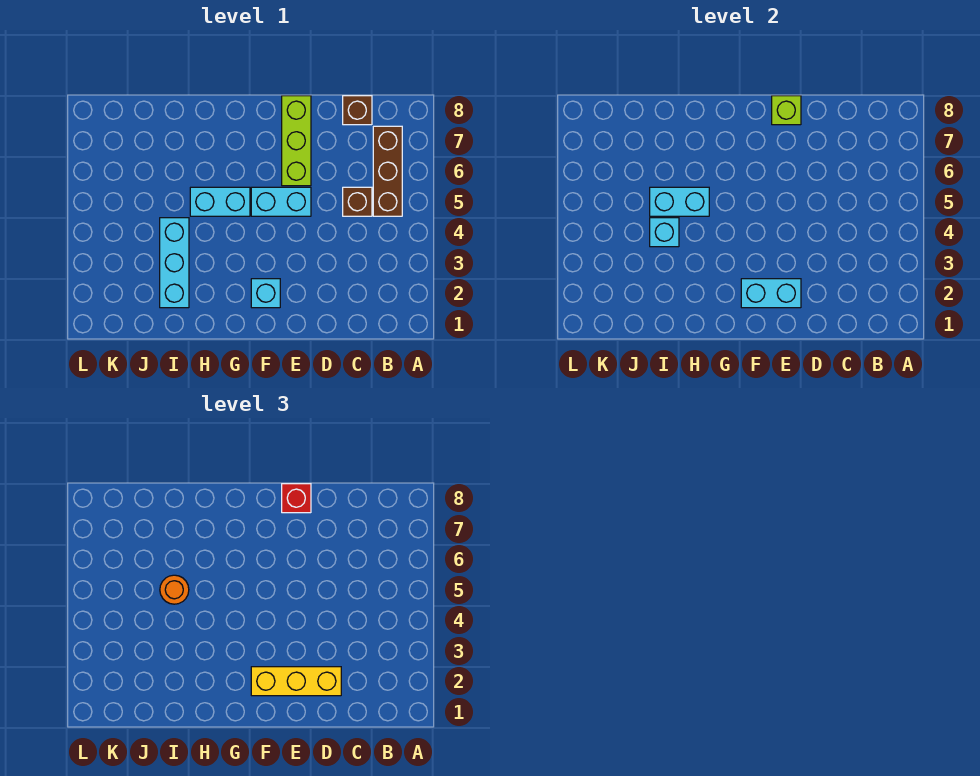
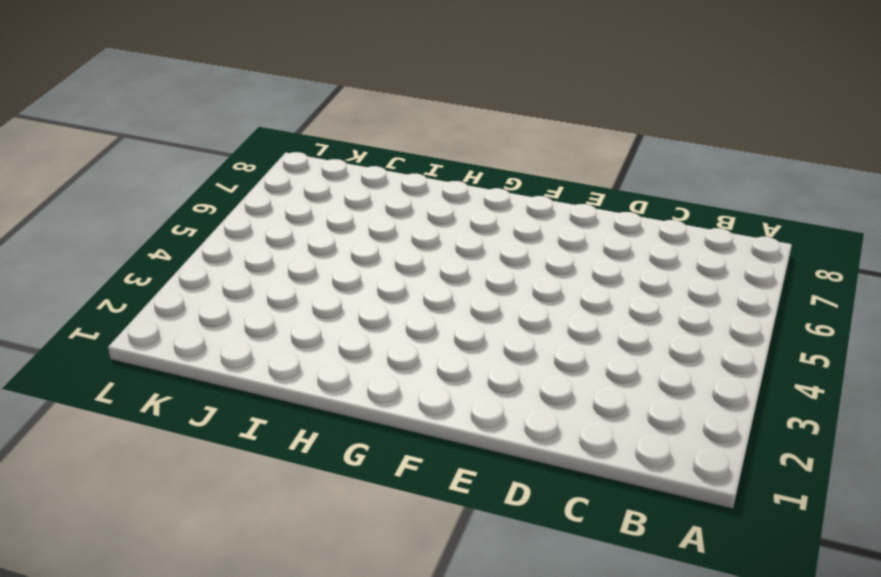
none -> brown brick B5:B7 level 1
none -> brown brick C5 level 1
none -> brown brick C8 level 1

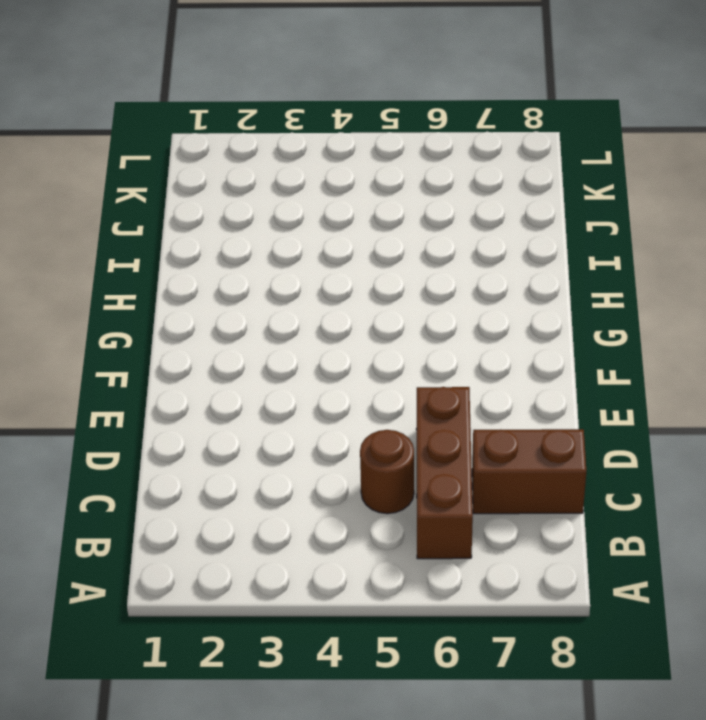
brown brick B6:D6 level 1 -> brown brick B5:B7 level 1
brown round brick C5 level 1 -> brown brick C5 level 1
brown brick C7:C8 level 1 -> brown brick C8 level 1
none -> cyan brick E5:F5 level 1
none -> lime brick E6:E8 level 1
none -> cyan brick F2 level 1

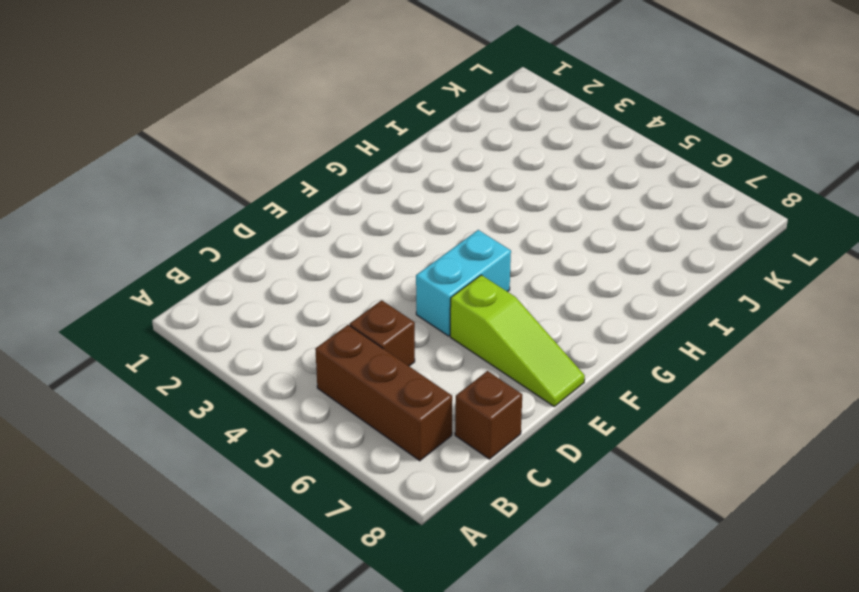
lime slope E6:E8 level 1 top 6 -> lime brick E6:E8 level 1
none -> cyan brick F2 level 1
none -> cyan brick G5:H5 level 1
none -> cyan brick I2:I4 level 1

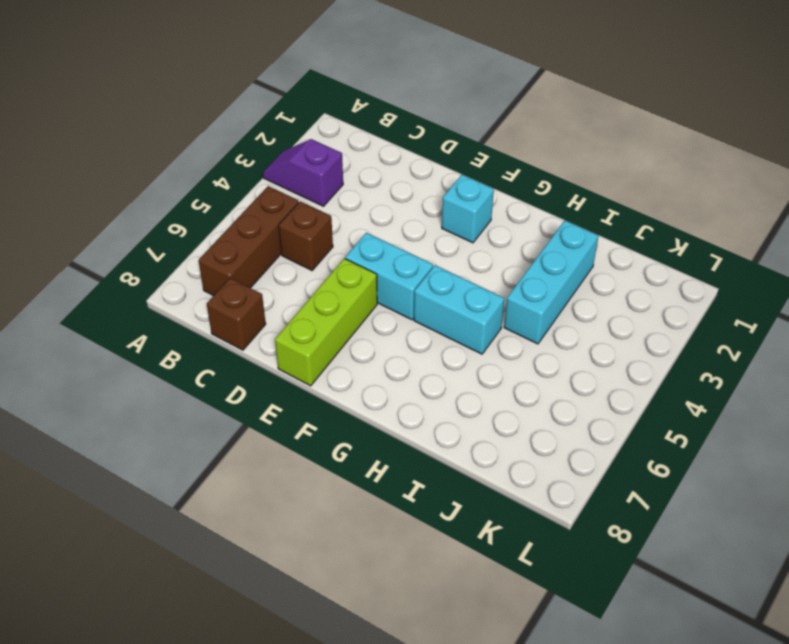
purple slope A3:B3 level 1 top B -> none
none -> cyan brick E2:F2 level 2
none -> lime brick E8 level 2
none -> cyan brick H5:I5 level 2

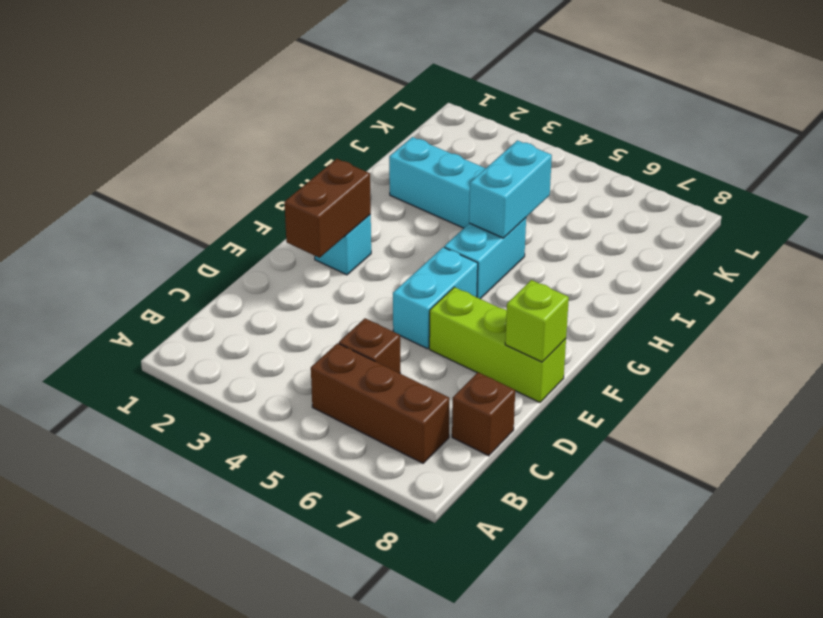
brown brick E2:F2 level 2 -> cyan brick E2:F2 level 2
none -> cyan brick I4 level 2
none -> yellow brick D2:F2 level 3
none -> red brick E8 level 3

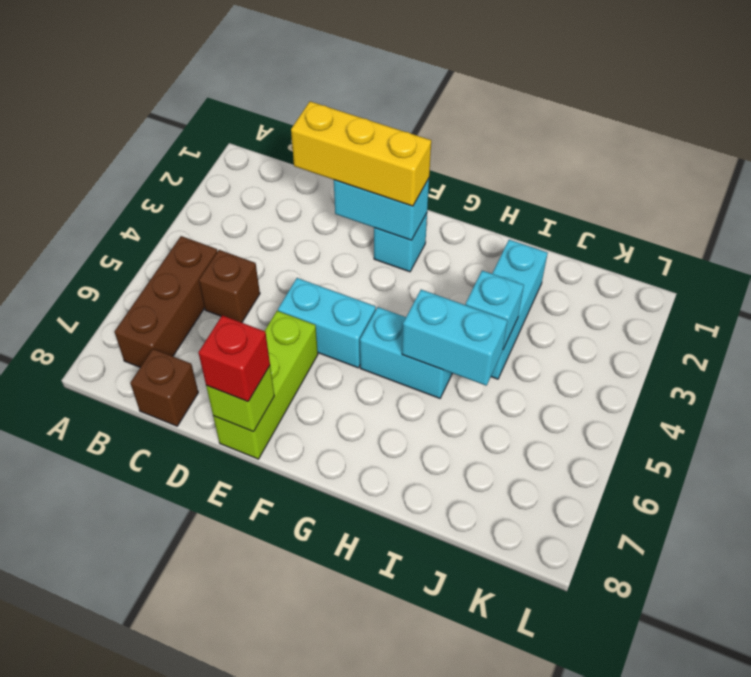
none -> orange round brick I5 level 3

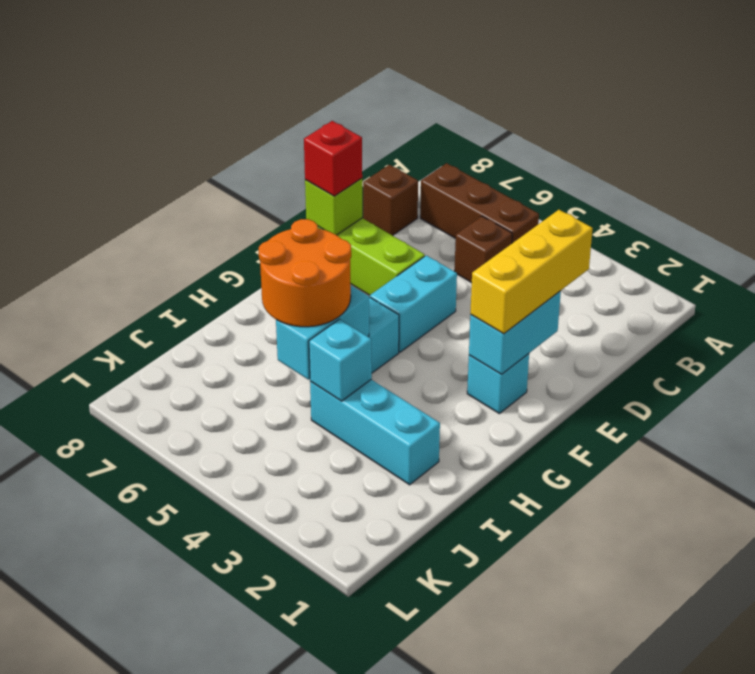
orange round brick H5:I6 level 3 -> orange round brick I5 level 3

